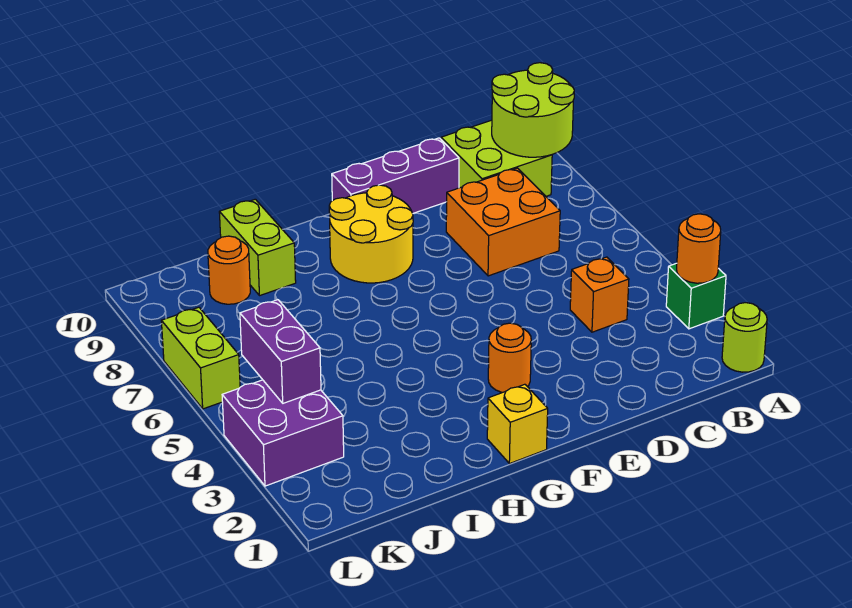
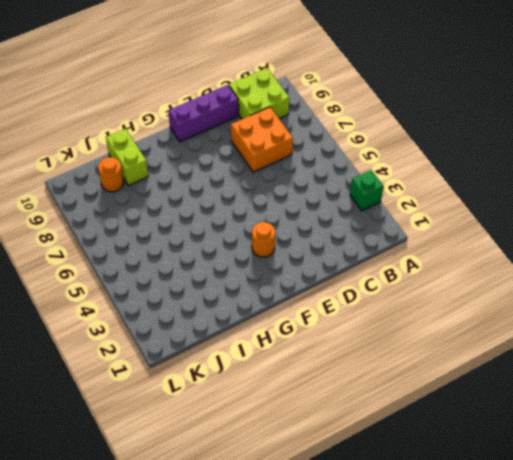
none -> lime round brick A1 level 1
none -> orange brick C4 level 1
none -> yellow round brick F8:G9 level 1

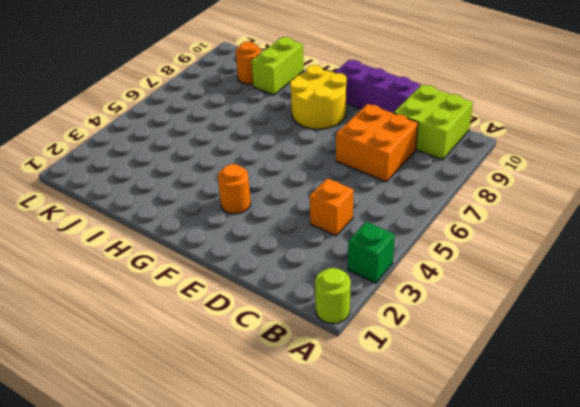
none -> yellow brick G1 level 1
none -> purple brick K3:L4 level 1
none -> lime brick L6:L7 level 1

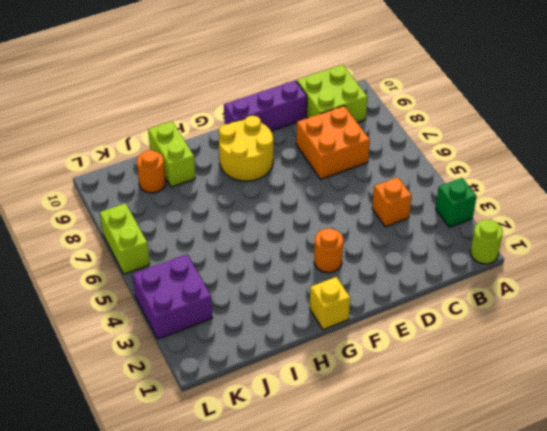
none -> orange round brick A3 level 2
none -> lime round brick A9:B10 level 2
none -> purple brick K4:K5 level 2

